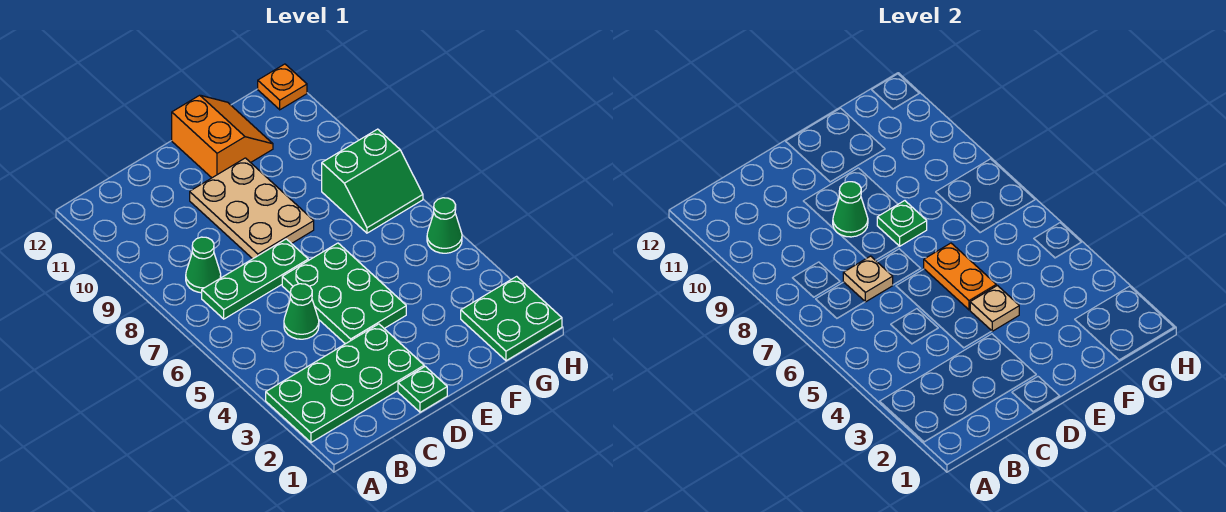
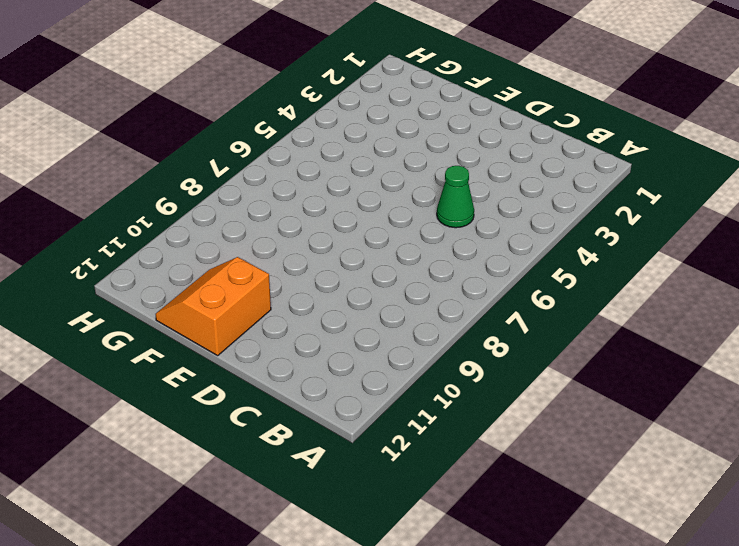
none -> green plate A2:D3 level 1
none -> green plate B7:D7 level 1
none -> green cone B8 level 1

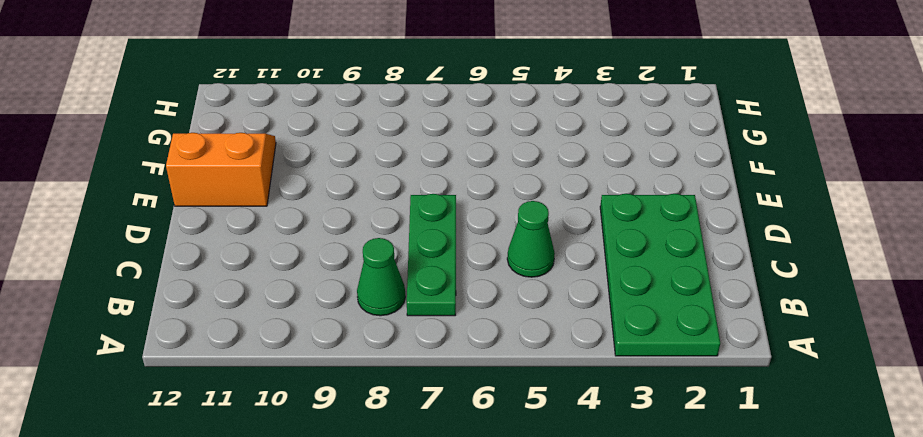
none -> green plate D1 level 1
none -> green plate D4:E6 level 1
none -> tan plate D8:E10 level 1

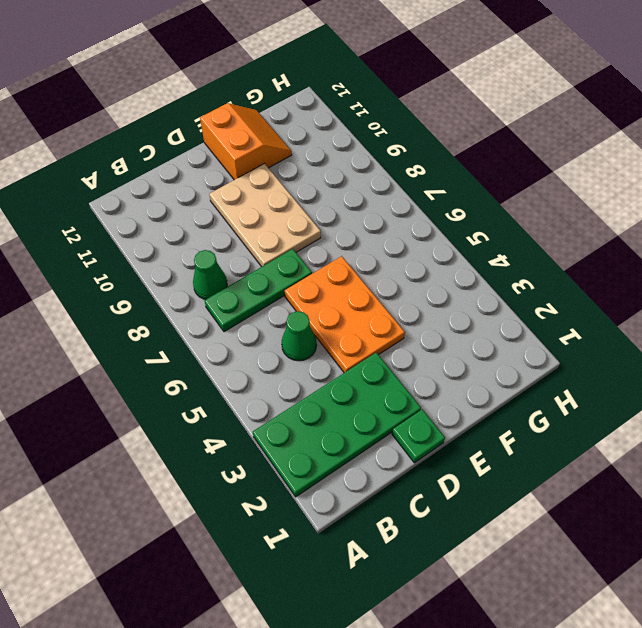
orange plate D4:E6 level 1 -> green plate D4:E6 level 1
none -> green plate G1:H2 level 1
none -> green slope G7:H8 level 1 top 8
none -> green cone H5 level 1

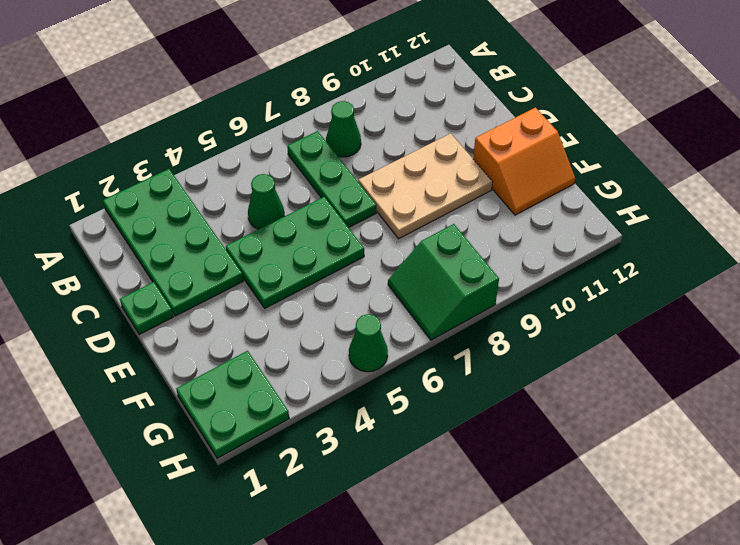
none -> orange plate H12 level 1
none -> tan plate C7 level 2
none -> green cone D9 level 2

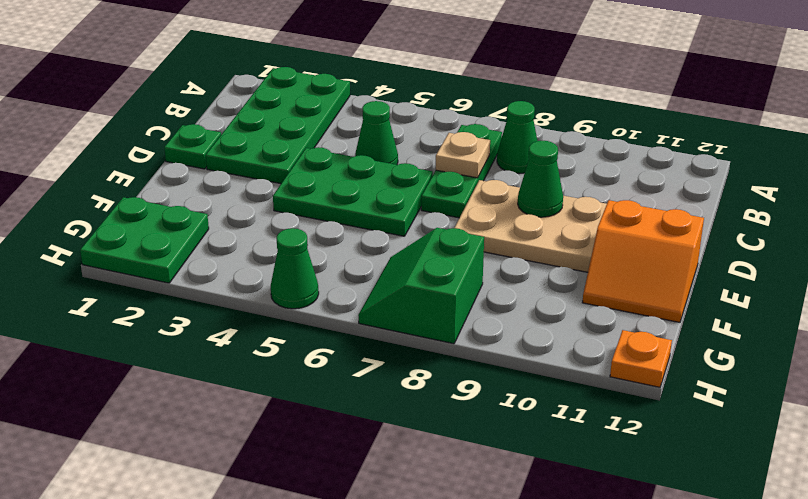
none -> tan plate E4 level 2
none -> orange plate E5:E6 level 2
none -> green plate E8 level 2

